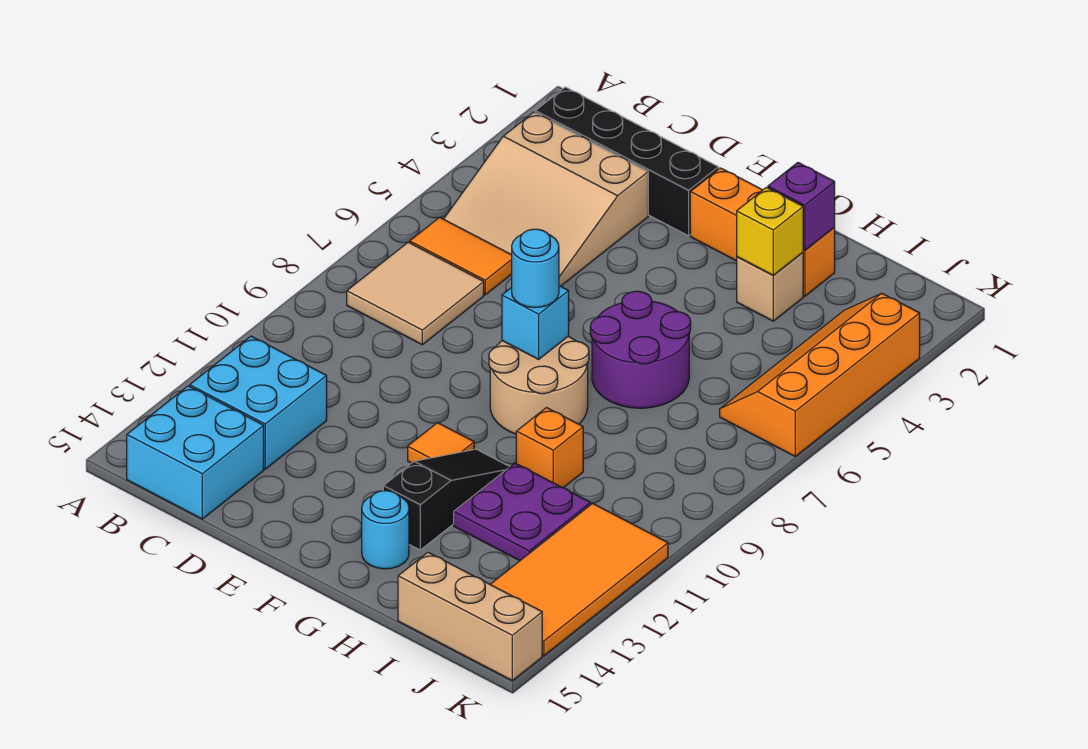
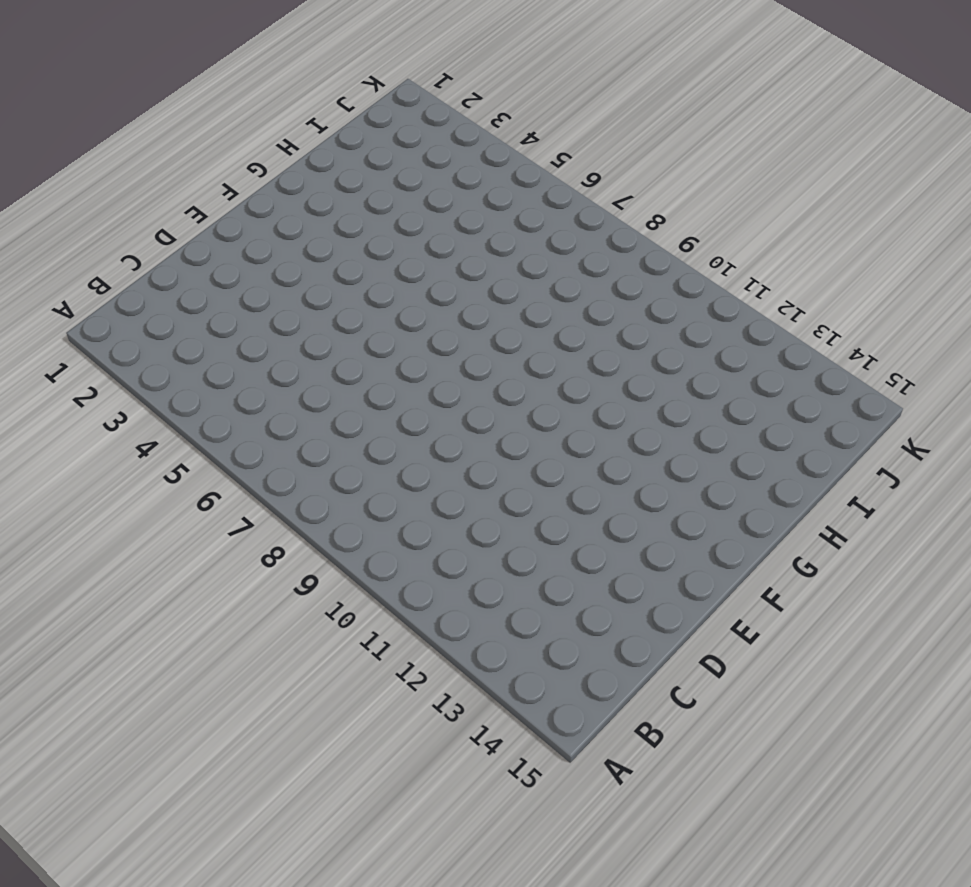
none -> black brick B2:E2 level 1
none -> tan slope B3:D5 level 1 top 3
none -> orange tile B6:C6 level 1

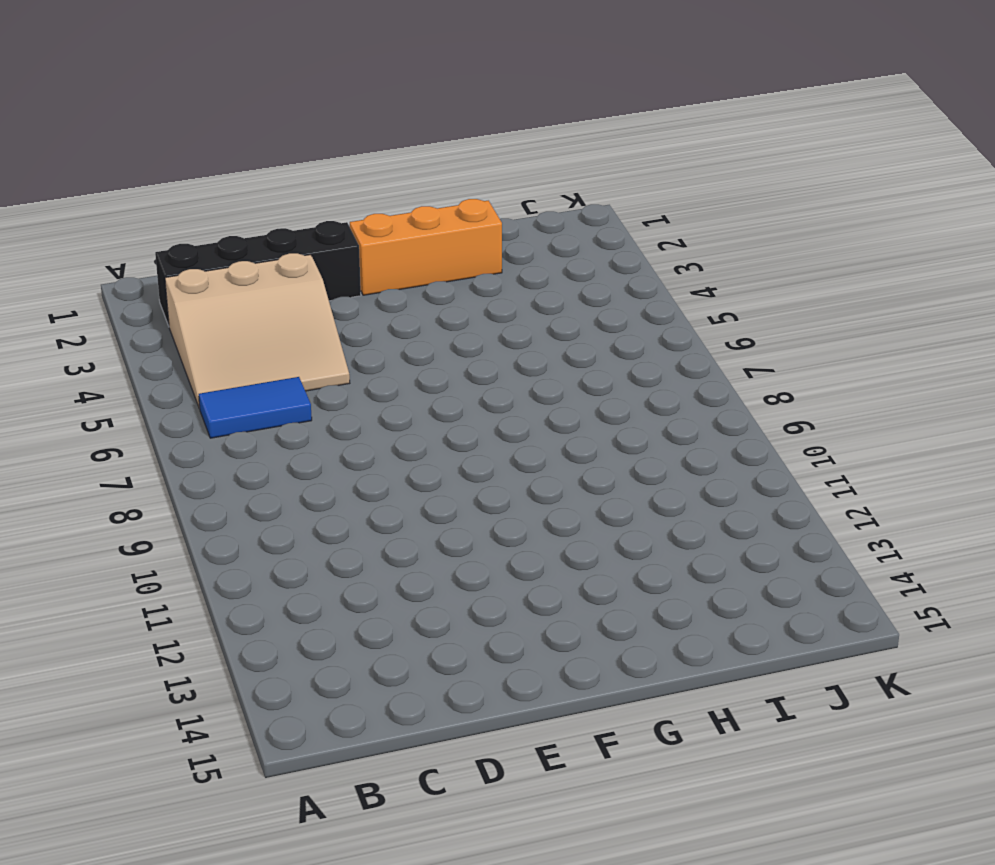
blue tile B6:C6 level 1 -> orange tile B6:C6 level 1
none -> tan tile B7:C8 level 1
none -> cyan brick B12:C13 level 1
none -> cyan brick B14:C15 level 1

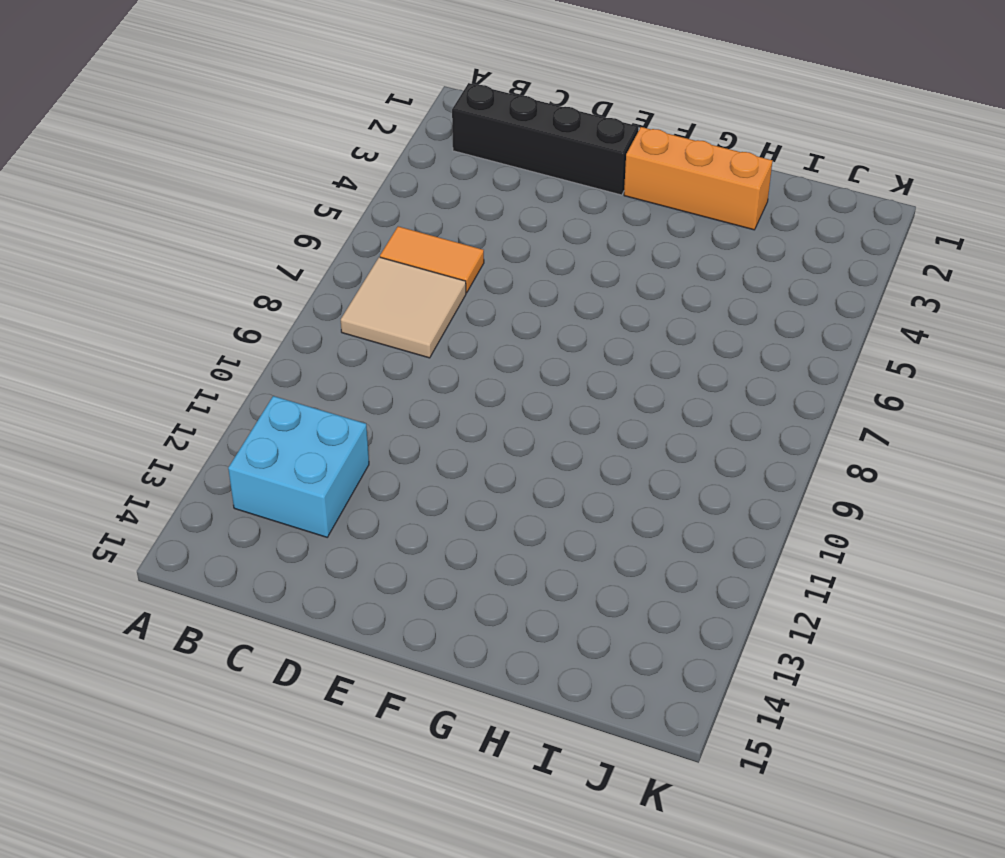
none -> tan slope B3:D5 level 1 top 3
none -> cyan brick B14:C15 level 1
none -> tan round brick F8:G9 level 1

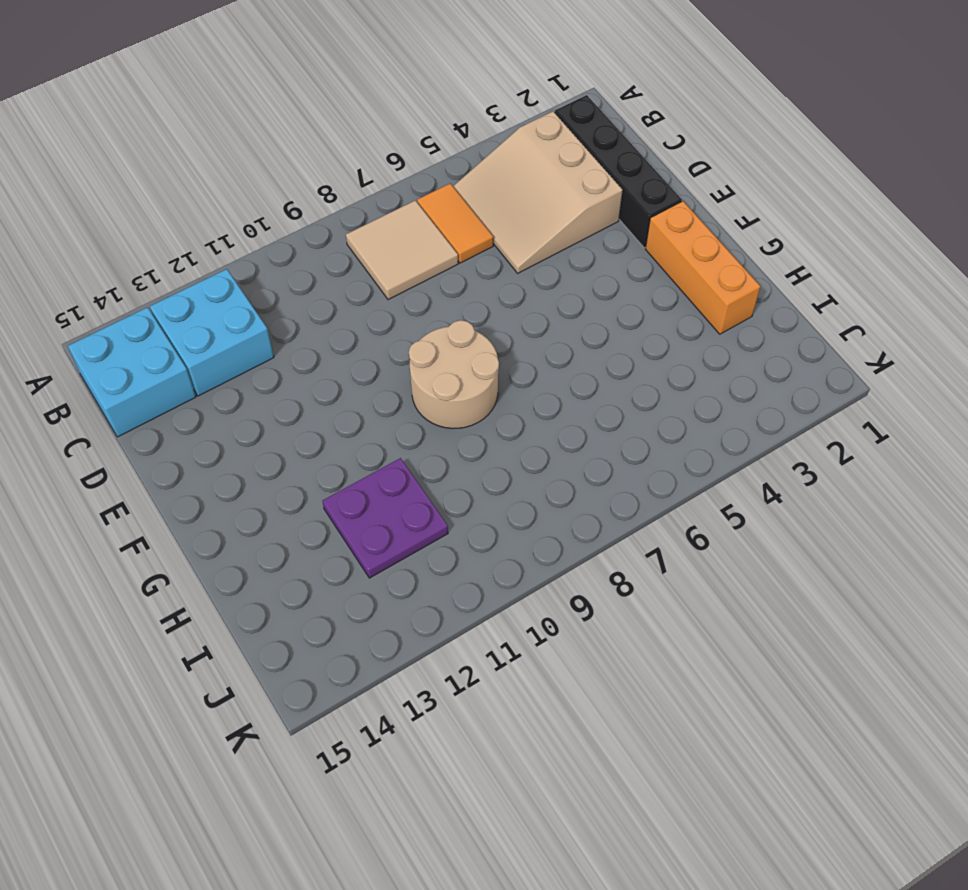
none -> orange tile F11 level 1
none -> purple round brick G6:H7 level 1
none -> black slope G11:G13 level 1 top 13

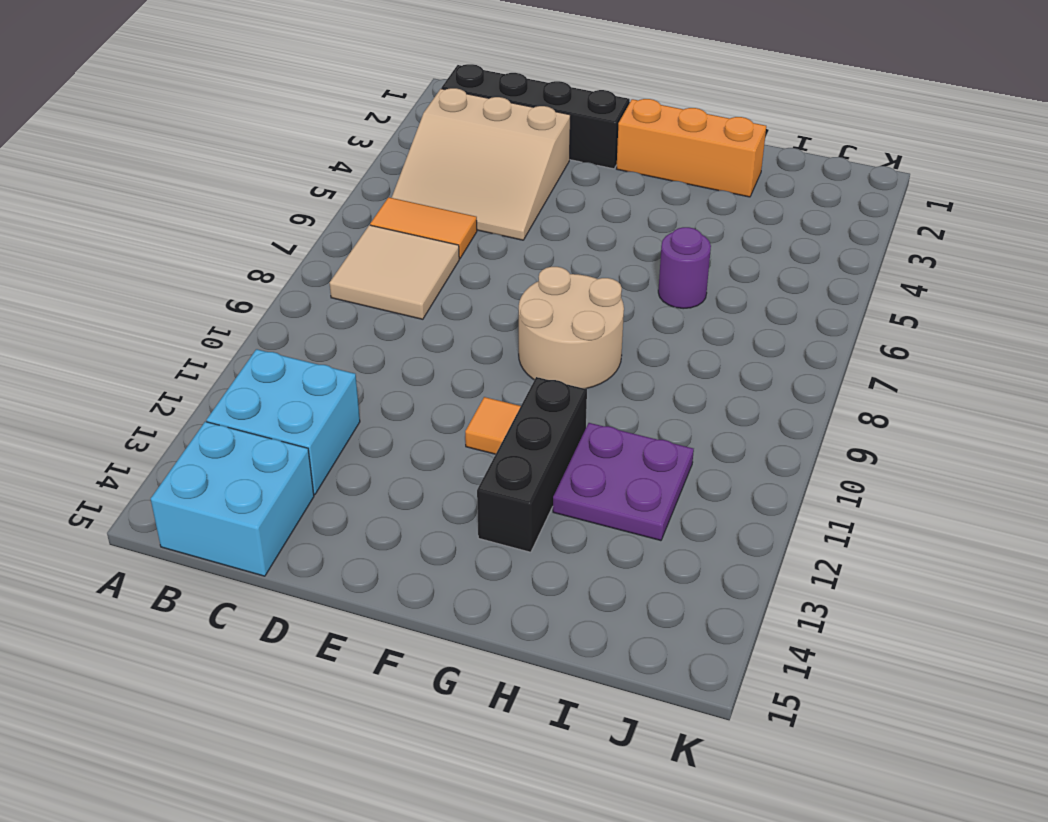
black brick G11:G13 level 1 -> black slope G11:G13 level 1 top 13
purple round brick H6 level 1 -> purple round brick G6:H7 level 1
none -> cyan round brick G14 level 1
none -> tan brick H3 level 1
none -> orange brick H10 level 1

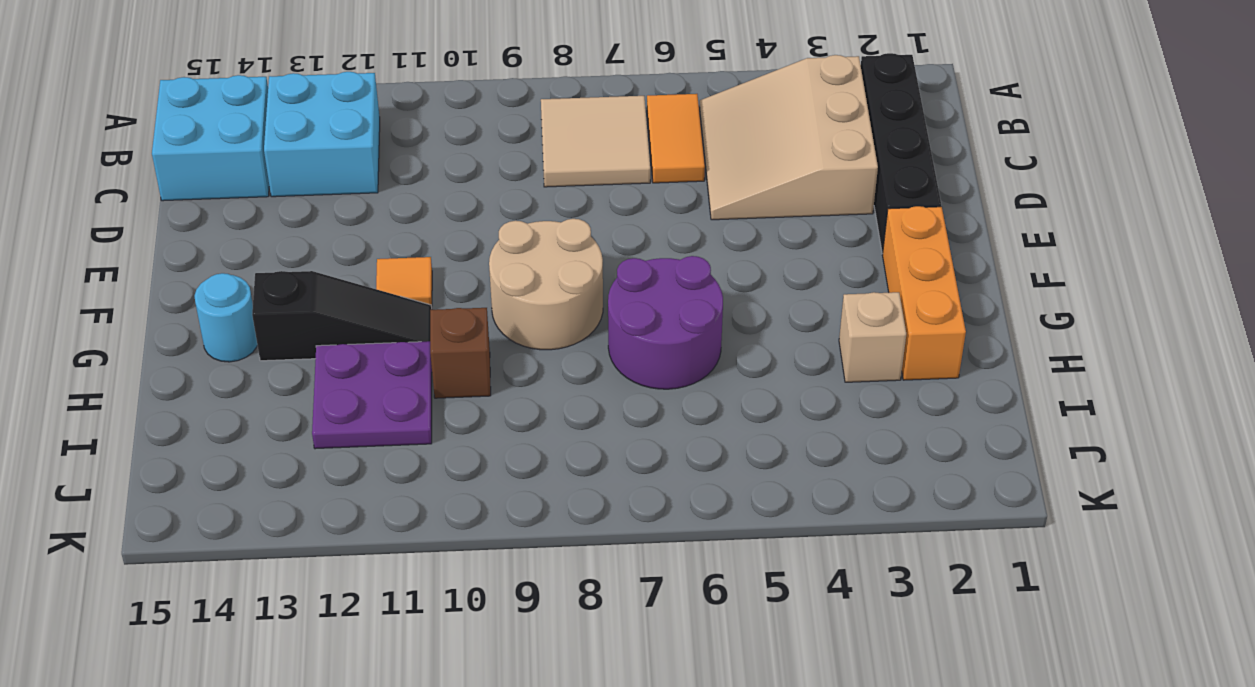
brown brick H10 level 1 -> orange brick H10 level 1
none -> tan brick I15:K15 level 1
none -> orange slope J3:K6 level 1 top K
none -> orange tile J11:K14 level 1

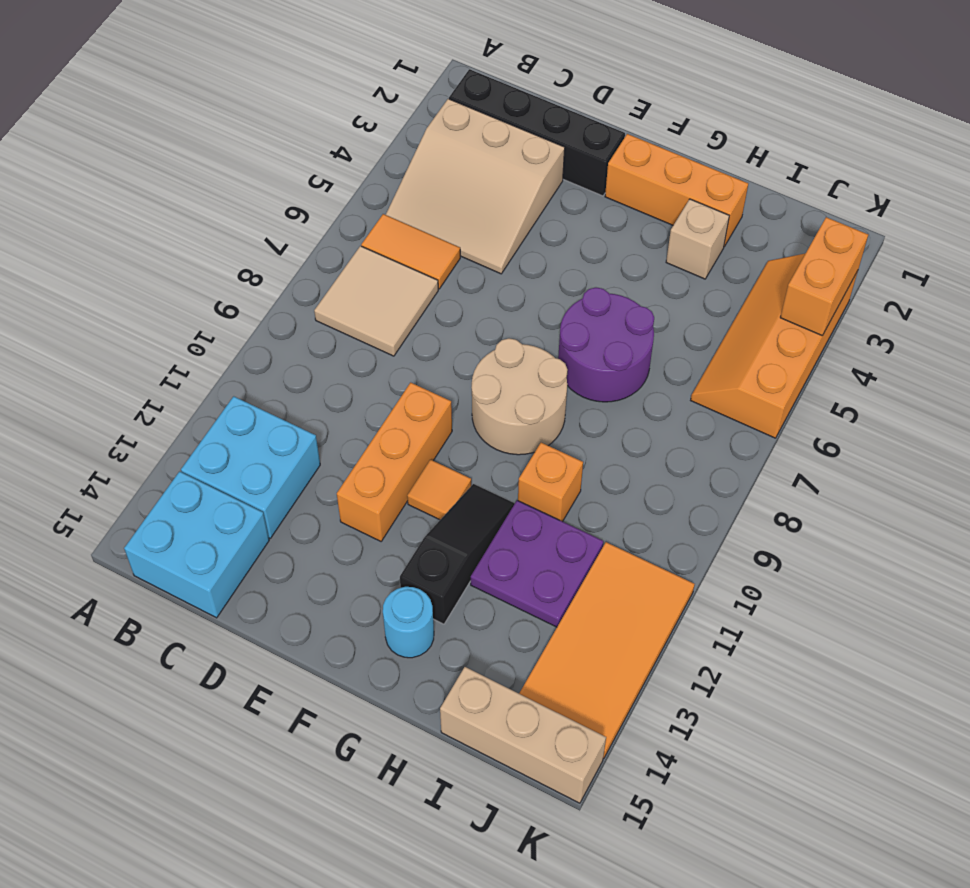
orange brick E10:E12 level 1 -> none
orange brick K3:K4 level 2 -> none
none -> cyan brick F8 level 2
none -> purple brick H2 level 2
none -> yellow brick H3 level 2

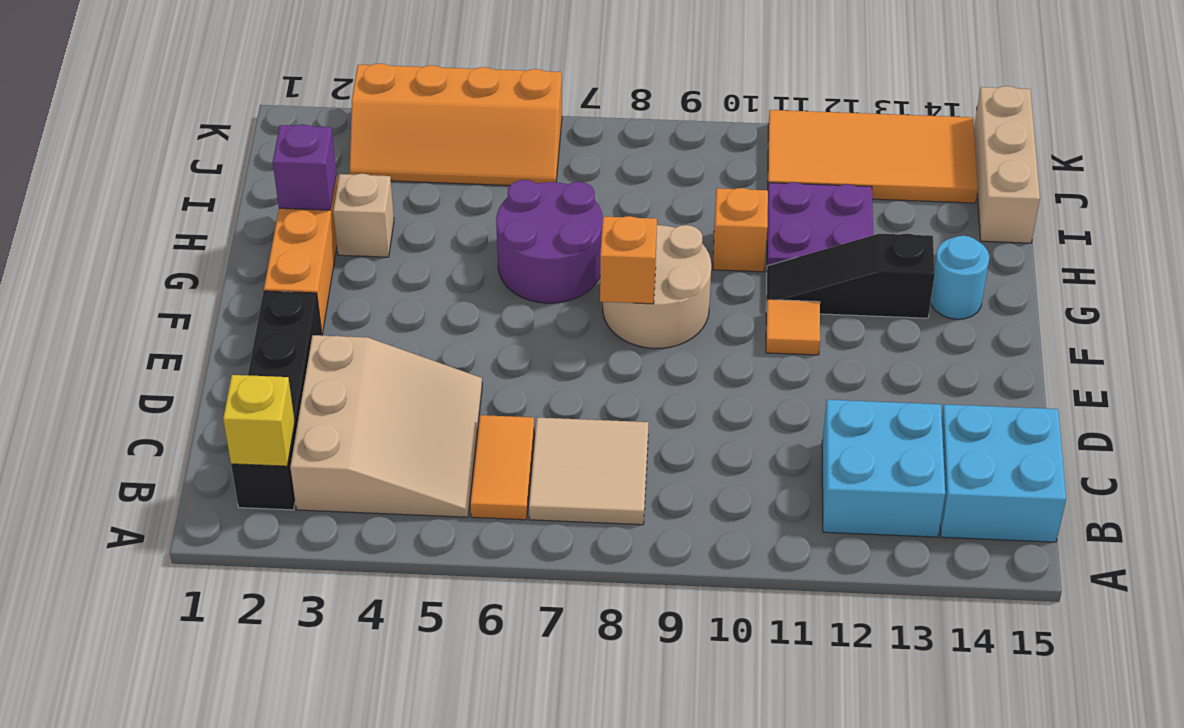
yellow brick B2 level 2 -> yellow brick H3 level 2
orange brick F8 level 2 -> cyan brick F8 level 2
none -> cyan round brick F8 level 3

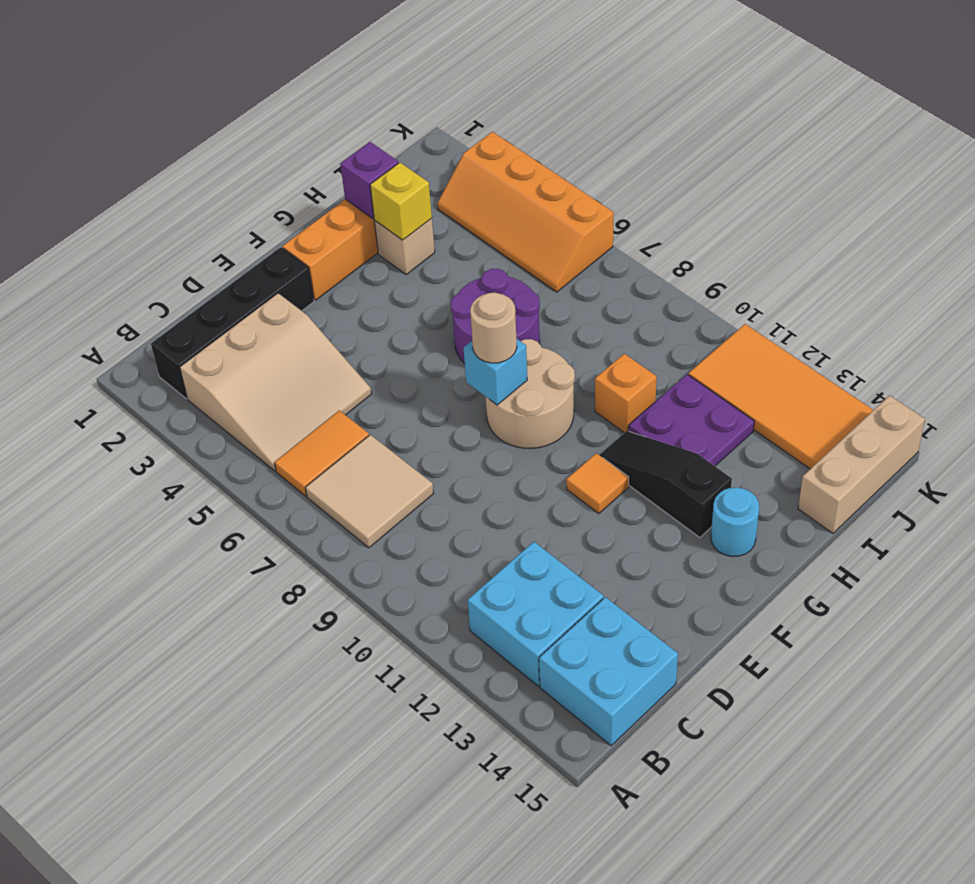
tan round brick F8 level 3 -> cyan round brick F8 level 3

